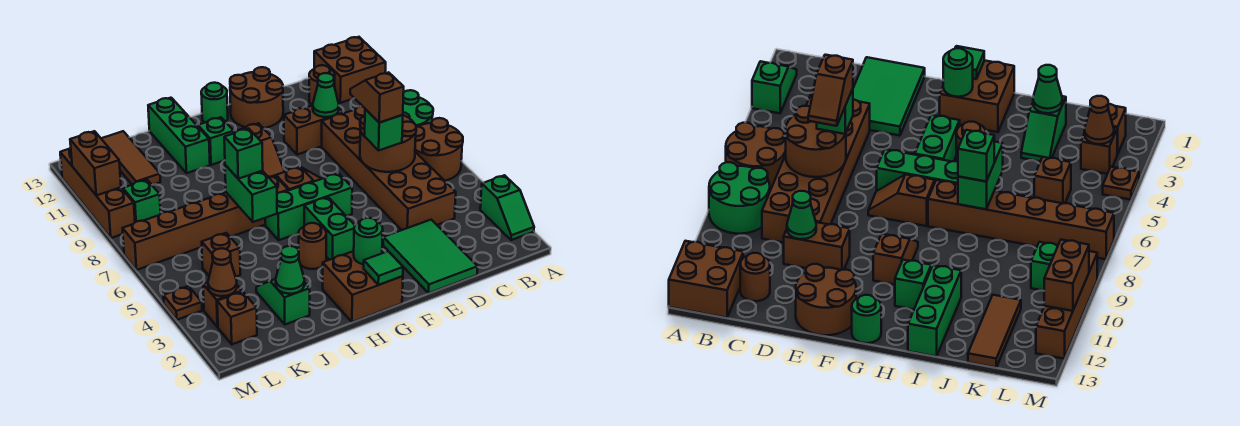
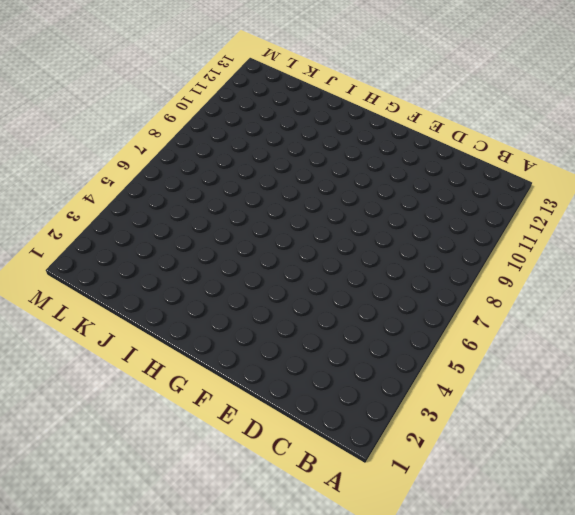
none -> green slope A2:A3 level 1 top 3
none -> brown round brick A6:B7 level 1
none -> green round brick A8:B9 level 1
none -> brown brick A12:B13 level 1

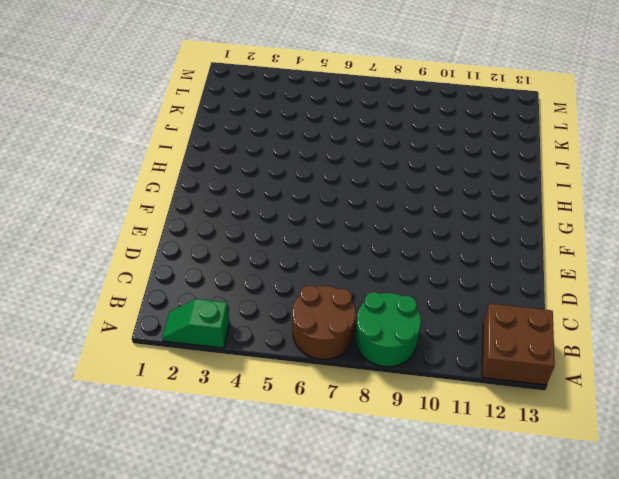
none -> brown brick C4:D9 level 1
none -> brown round brick C12 level 1
none -> green tile D1:E3 level 1
none -> brown brick D10:E10 level 1

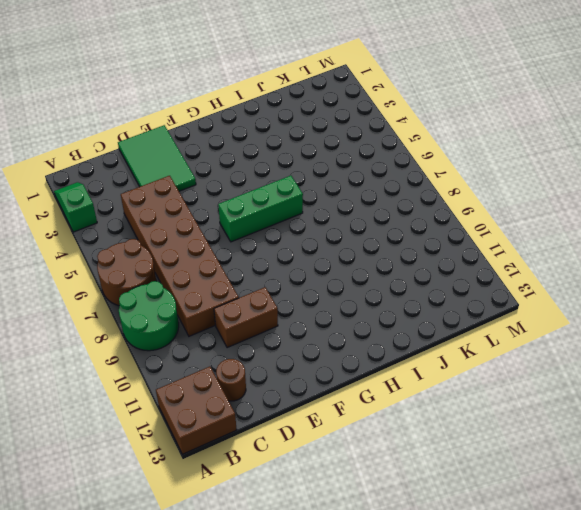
none -> brown round brick E12:F13 level 1
none -> brown slope F7:G7 level 1 top G
none -> brown brick G1:H2 level 1
none -> green brick G4:G5 level 1

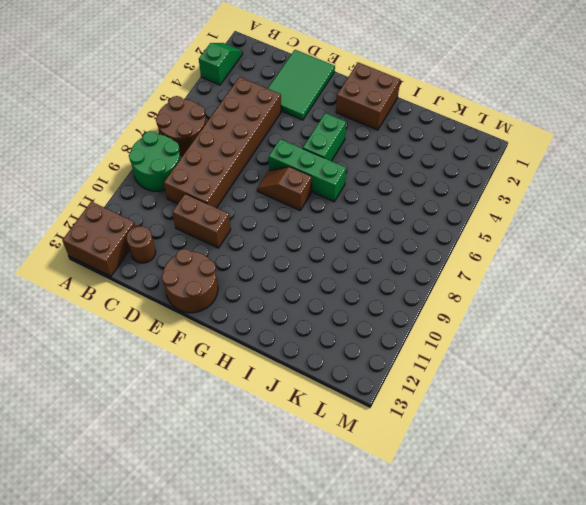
none -> brown slope G9:G10 level 1 top 10
none -> green round brick G13 level 1
none -> brown round brick H4 level 1
none -> brown brick H7:M7 level 1

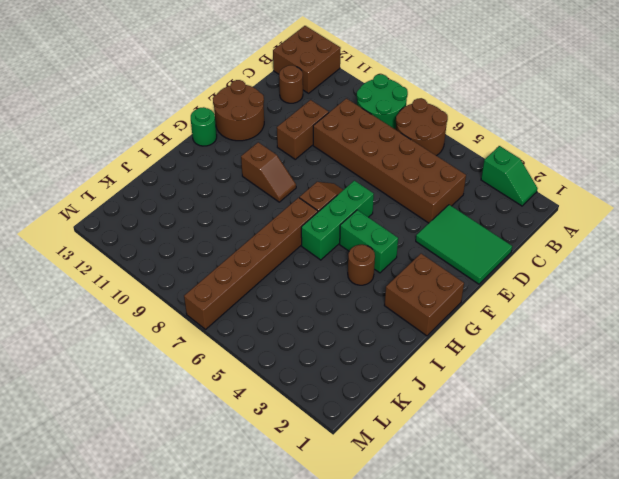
none -> green brick H11 level 1
none -> green brick I11:I13 level 1
none -> green slope J2:J3 level 1 top 2
none -> brown brick K5 level 1

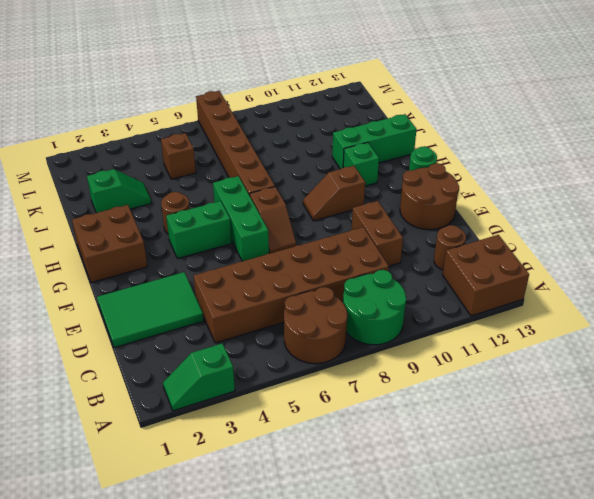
none -> brown tile K11:K13 level 1
none -> brown brick L2 level 1
none -> brown brick L3 level 1
none -> green brick L9 level 1

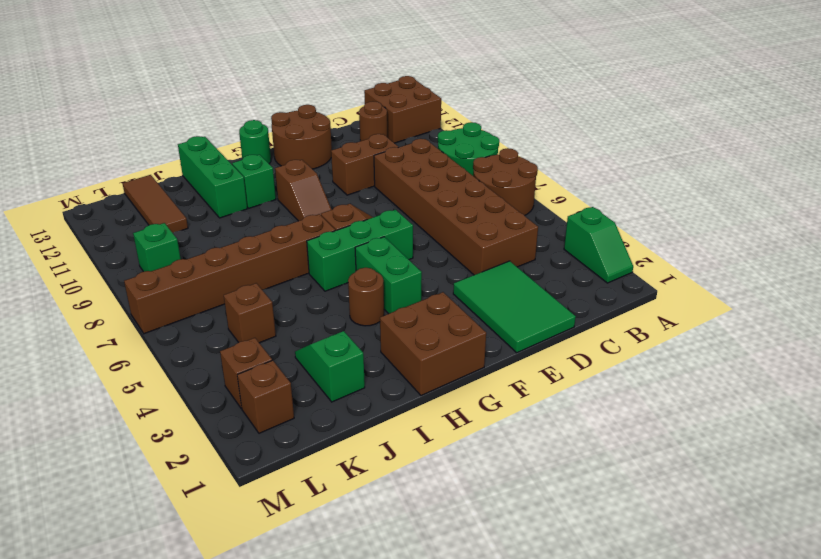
none -> brown plate M4 level 1
none -> brown brick M9:M12 level 1
none -> brown round brick C6:D7 level 2
none -> green cone D10 level 2

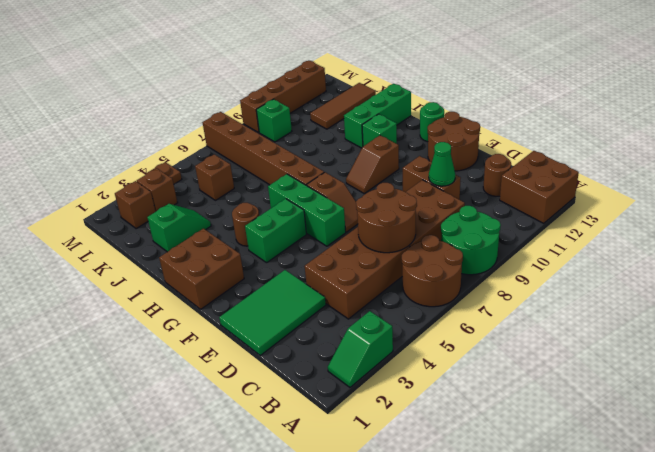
none -> green tile G1 level 2
none -> green round brick G2 level 2
none -> green brick I6:I7 level 2
none -> green cone J2 level 2

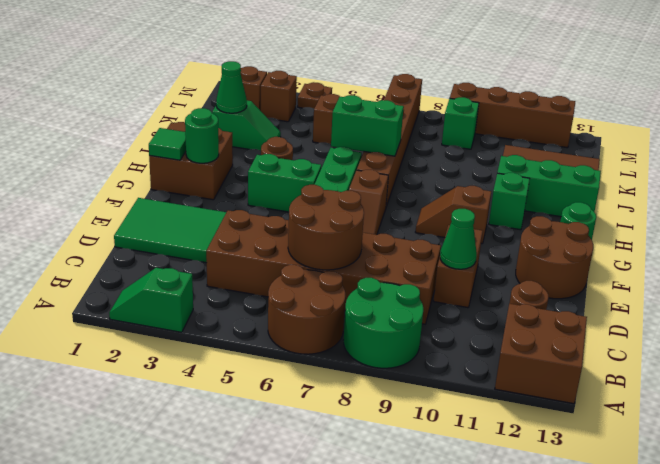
none -> brown cone L3 level 2
none -> brown brick M10:M11 level 2
none -> green brick D6 level 3
none -> green brick I7 level 3

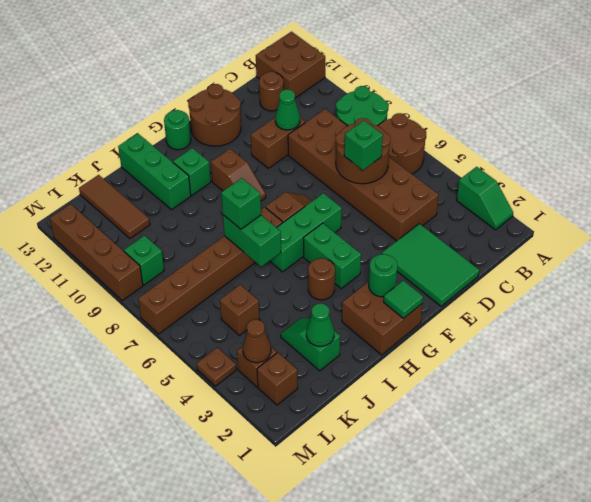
none -> brown brick M10:M11 level 2
none -> brown slope D6:D7 level 4 top 6

